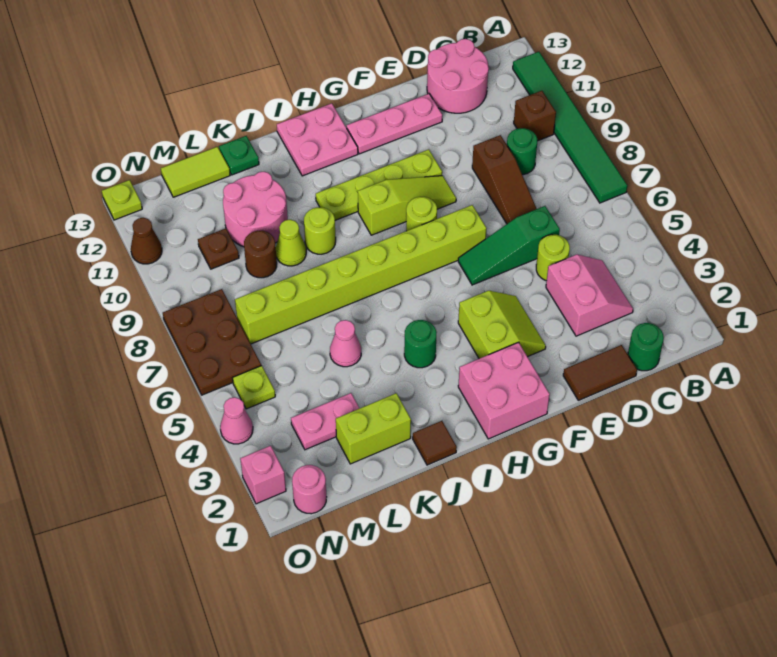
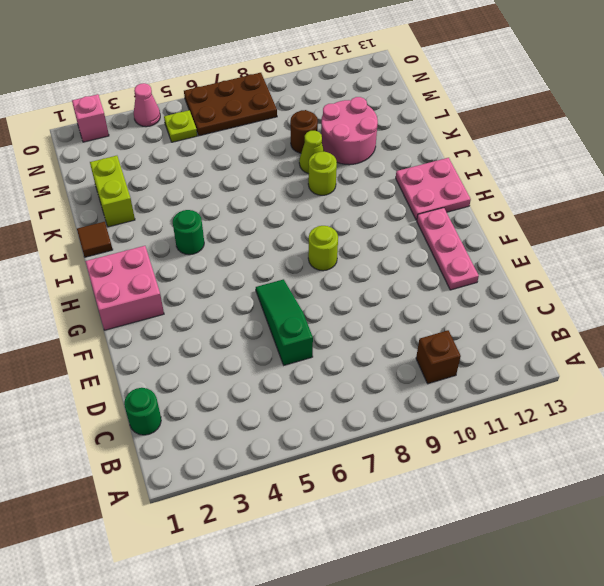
none -> green tile A7:A12 level 1
none -> pink slope C3:D4 level 1 top D
none -> green round brick C9 level 1
none -> pink round brick C12:D13 level 1

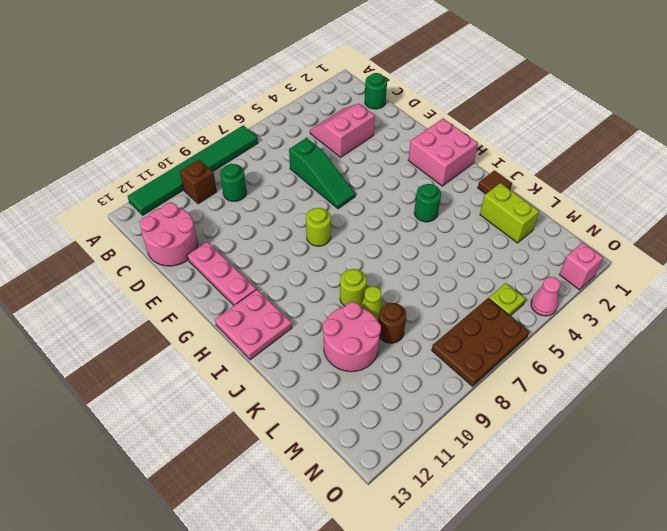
none -> brown tile D1:E1 level 1
none -> lime round brick D5 level 1
none -> brown slope D7:D9 level 1 top 9
none -> lime slope F3:G4 level 1 top G

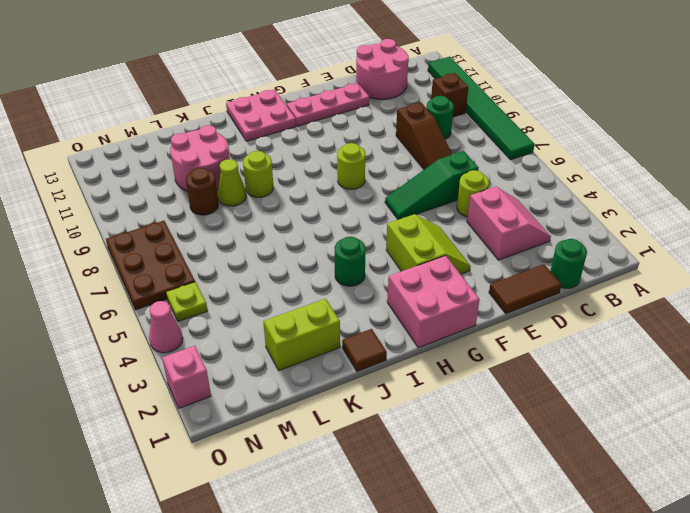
none -> lime brick F7:M7 level 1
none -> lime slope F9:H9 level 1 top H
none -> lime plate F10:I10 level 1
none -> pink cone K5 level 1

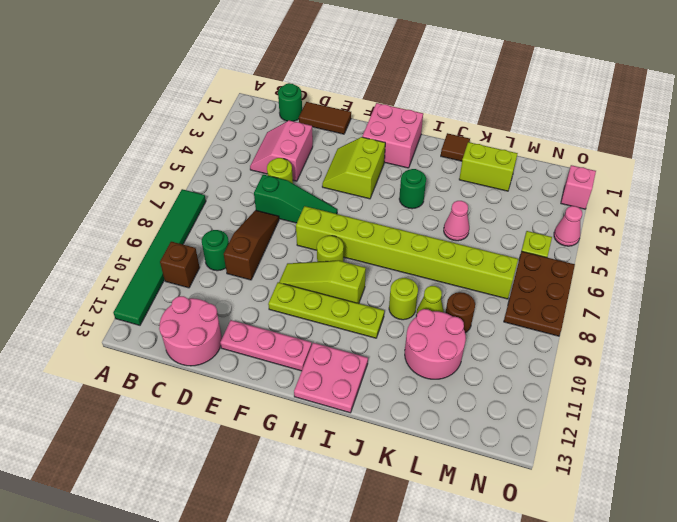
none -> green plate K13 level 1
none -> pink plate L3:M3 level 1
none -> lime tile L13:M13 level 1
none -> brown plate M10 level 1

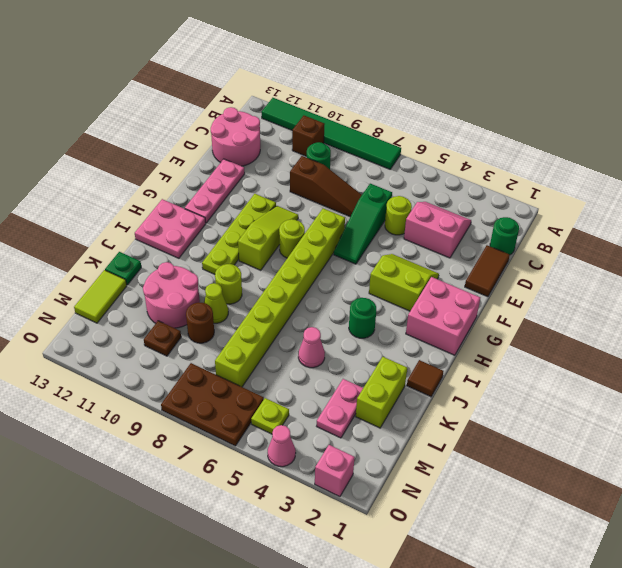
none -> pink round brick N1 level 1
none -> brown cone O11 level 1
none -> lime plate O13 level 1

